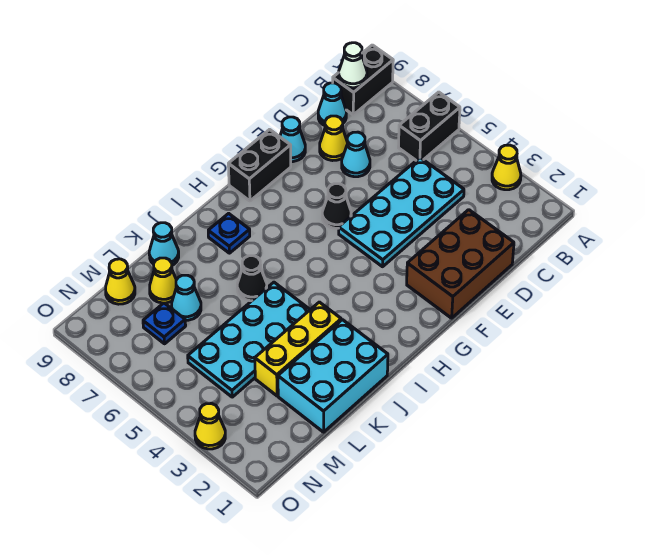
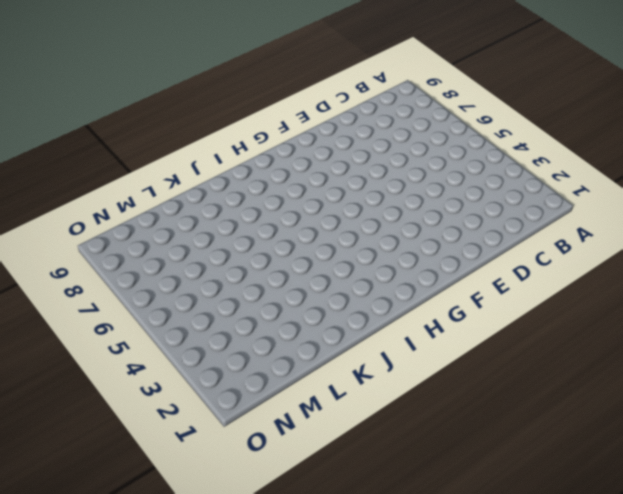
none -> yellow cone A3 level 1
none -> black brick A6:B6 level 1
none -> black brick A9:B9 level 1

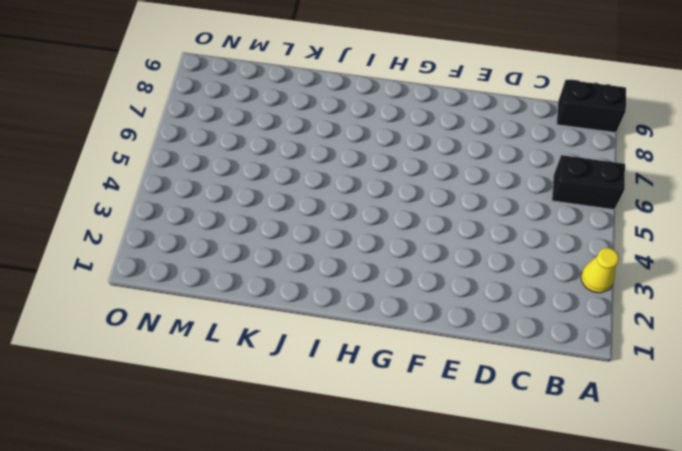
none -> cyan plate C4:F5 level 1
none -> cyan cone C9 level 1
none -> brown brick D1:F2 level 1

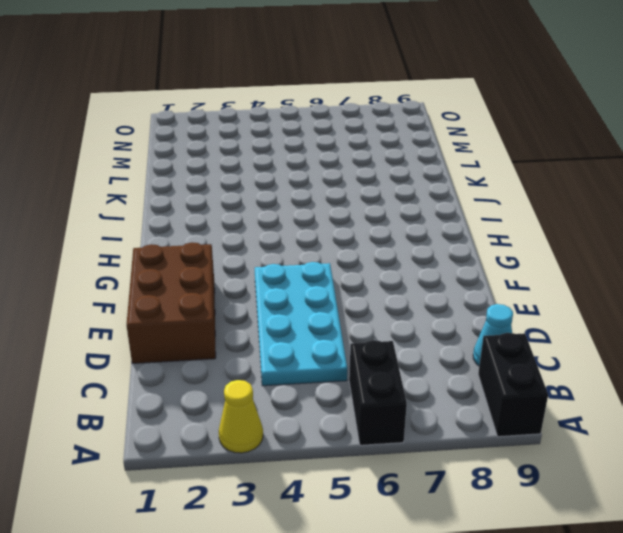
none -> cyan cone D7 level 1
none -> yellow cone D8 level 1
none -> cyan cone E9 level 1

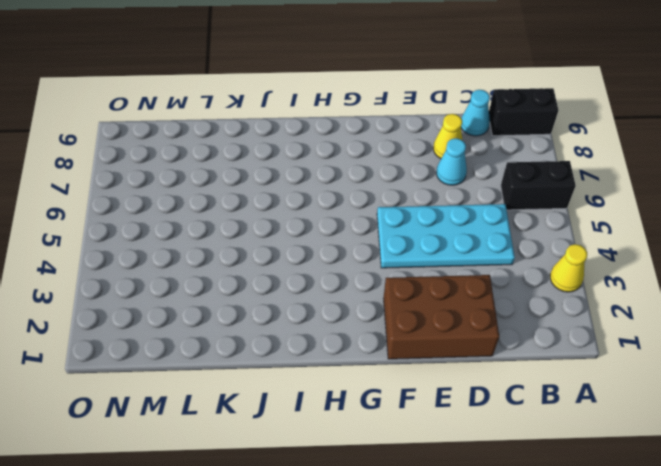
none -> cyan cone E9 level 1
none -> black cone F6 level 1
none -> black brick F9:G9 level 1

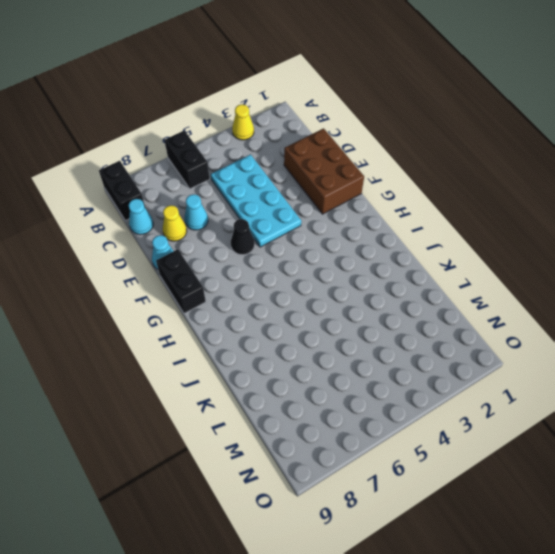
none -> blue plate I8 level 1
none -> cyan brick J1:L2 level 1
none -> yellow brick J3:L3 level 1

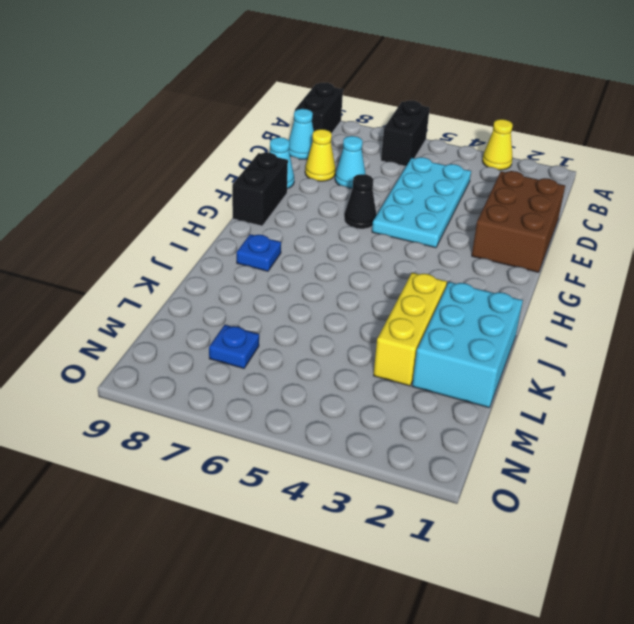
none -> cyan plate J4:M5 level 1
none -> black cone J6 level 1
none -> cyan cone K9 level 1

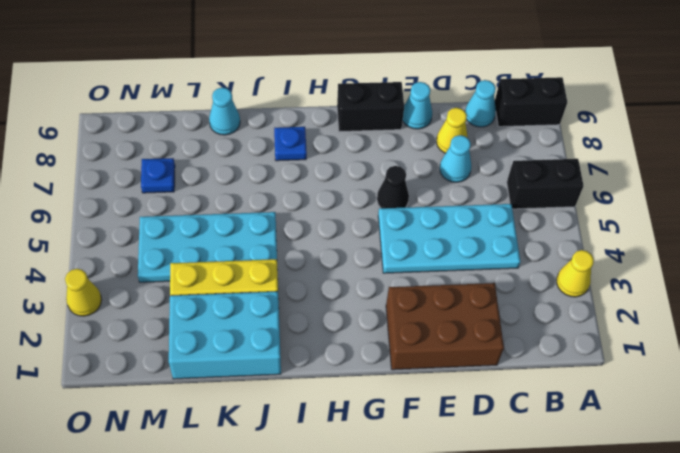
none -> black cone J6 level 1
none -> cyan cone L7 level 1
none -> yellow cone L8 level 1

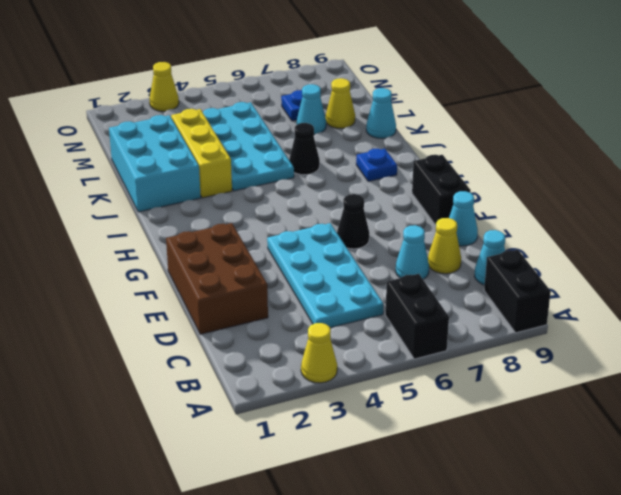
none -> yellow cone M9 level 1
none -> white cone B9 level 2

